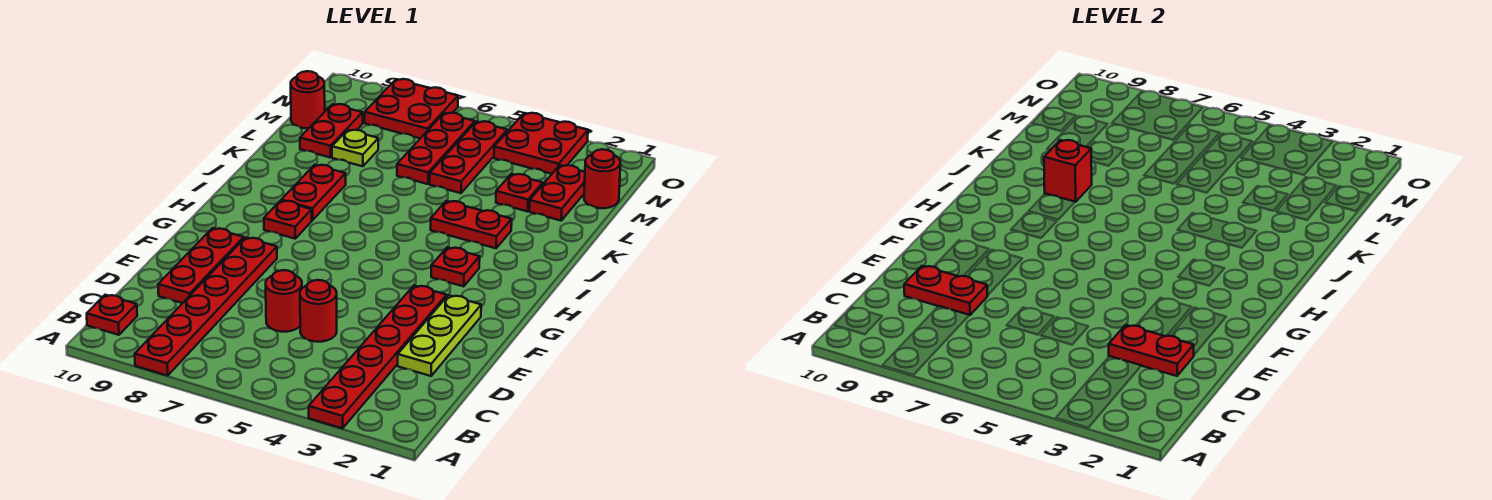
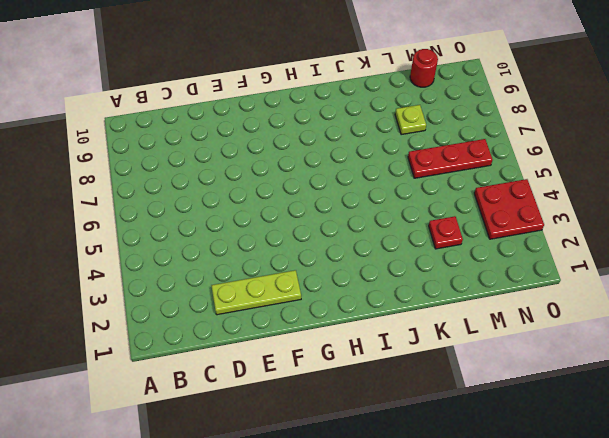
none -> red plate A3:F3 level 1
none -> red plate A8:F8 level 1
none -> red plate B10 level 1

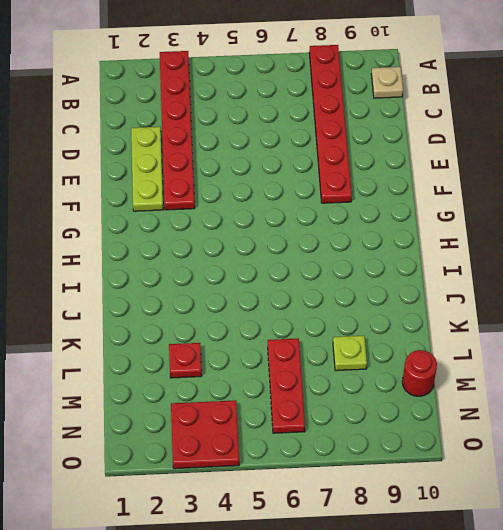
tan plate B10 level 1 -> red plate B10 level 1
none -> red round brick D5 level 1
none -> red round brick D6 level 1
none -> red plate D9:F9 level 1

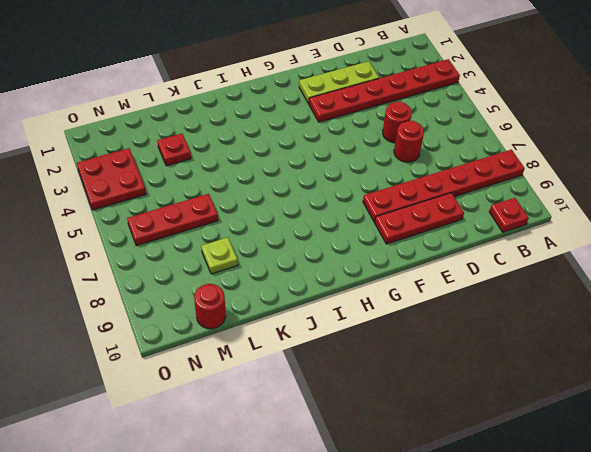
none -> red plate H3 level 1
none -> red plate H8 level 1
none -> red plate I8:J8 level 1

